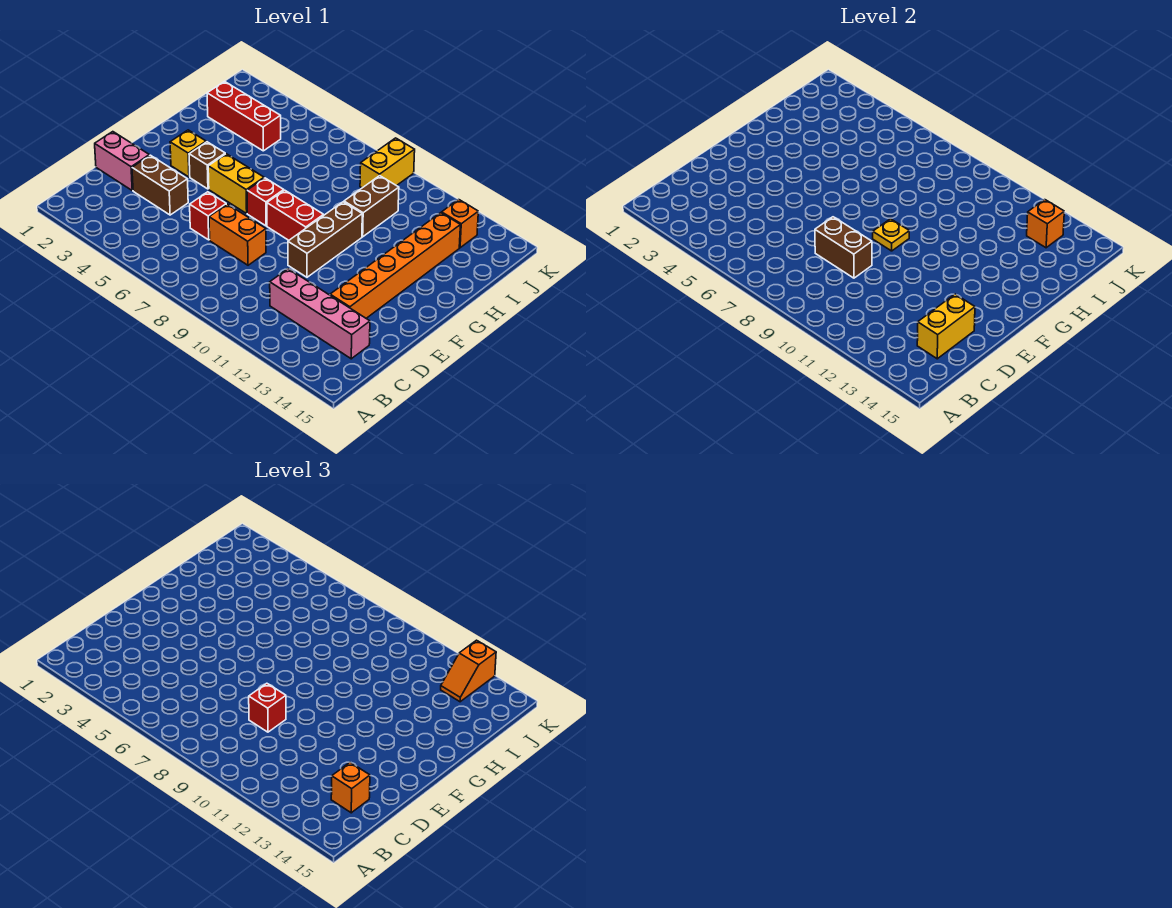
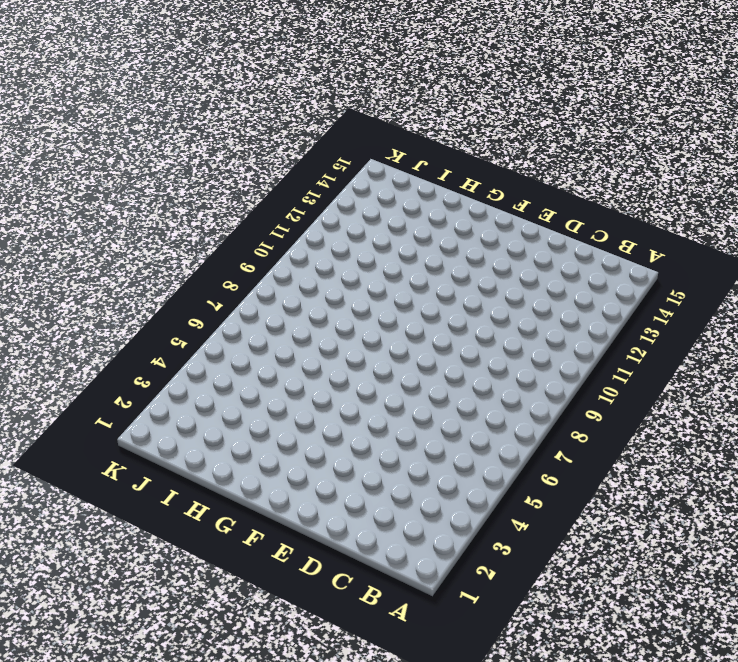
none -> pink brick C11:C14 level 1
none -> pink brick D1:D2 level 1
none -> brown brick D3:D4 level 1

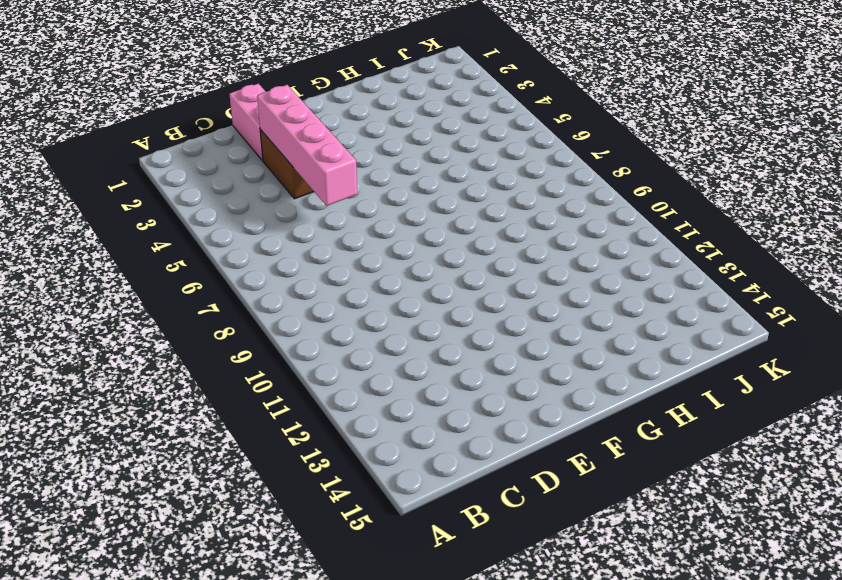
pink brick D3:D6 level 2 -> pink brick C11:C14 level 1
none -> red brick D6 level 1
none -> orange brick D7:D8 level 1
none -> orange brick D13:I13 level 1

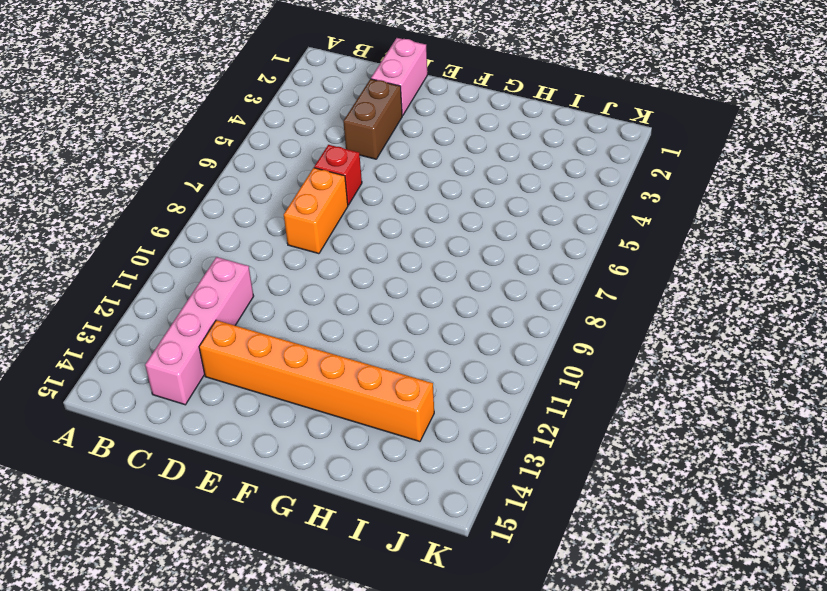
none -> brown brick E10:G10 level 1
none -> yellow brick F3 level 1
none -> brown brick F4 level 1

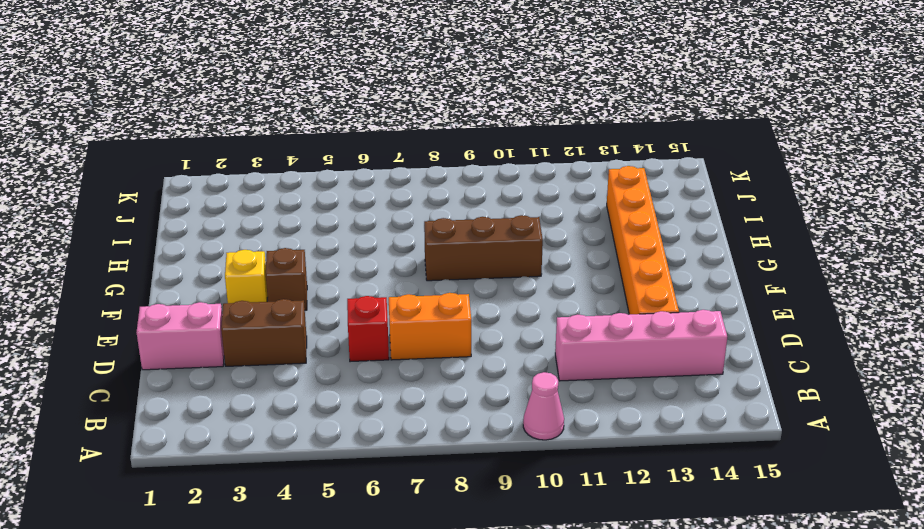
pink cone A10 level 1 -> none
brown brick G8:G10 level 1 -> brown brick E10:G10 level 1
none -> yellow brick F5:F6 level 1
none -> red brick F7 level 1
none -> red brick F8:F9 level 1

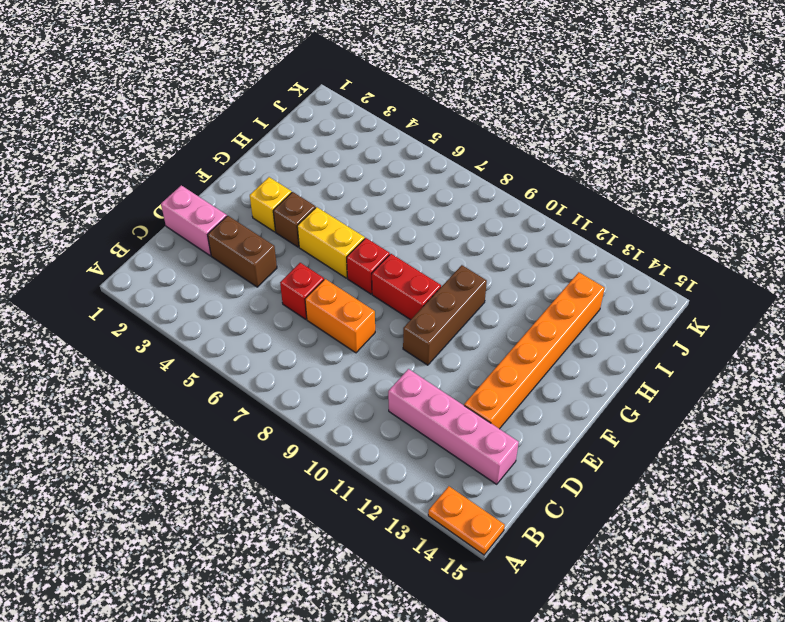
orange plate A14:A15 level 1 -> none
none -> brown brick H10:I10 level 1
none -> red brick I2:I4 level 1
none -> yellow brick J9:K9 level 1

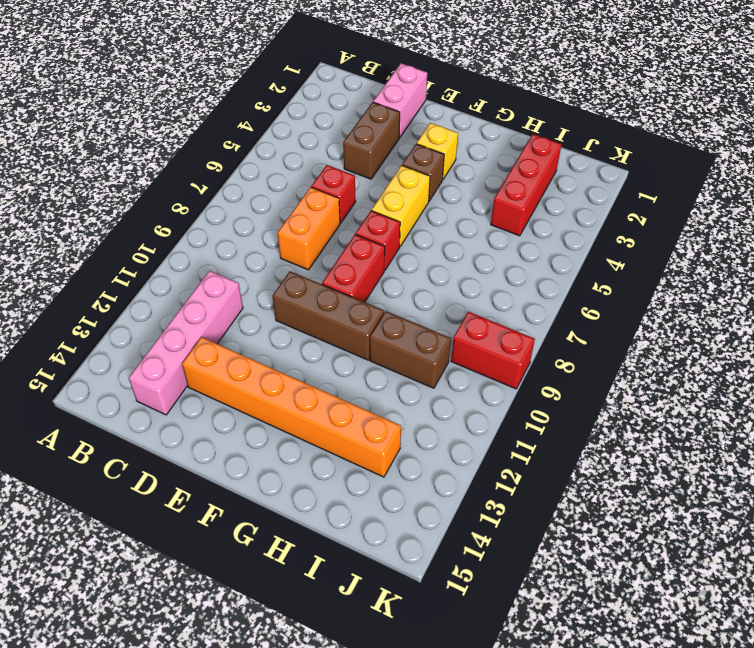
red brick J9:K9 level 1 -> yellow brick J9:K9 level 1
none -> orange brick J13 level 1
none -> yellow brick C14:D14 level 2
none -> brown brick D8:D9 level 2

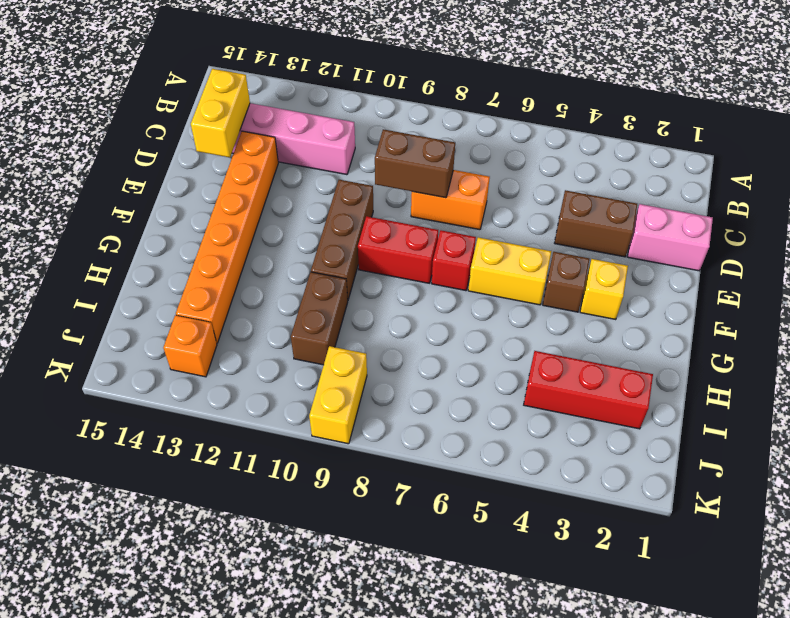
none -> red brick D6 level 1
none -> yellow plate F9 level 2
none -> orange brick J13 level 2

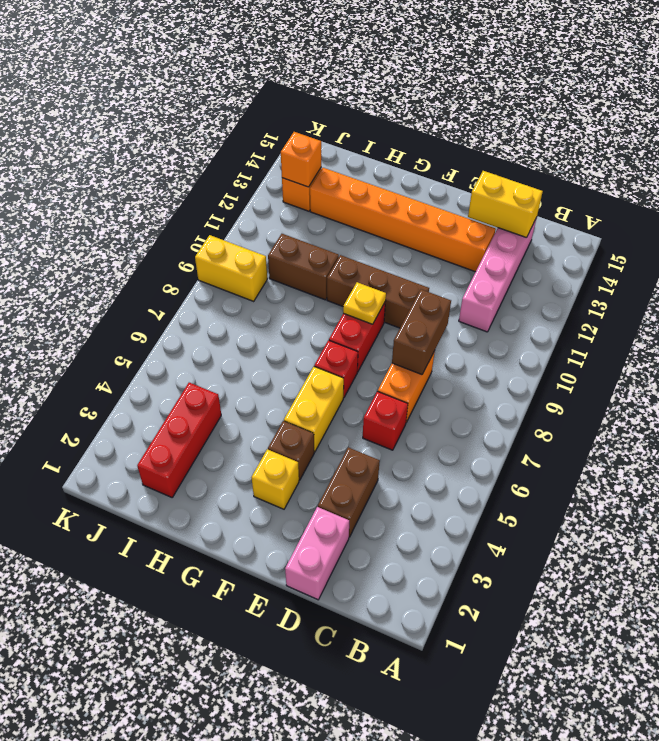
none -> orange brick C14 level 3
none -> red brick D9 level 3
none -> orange slope J13:K13 level 3 top K

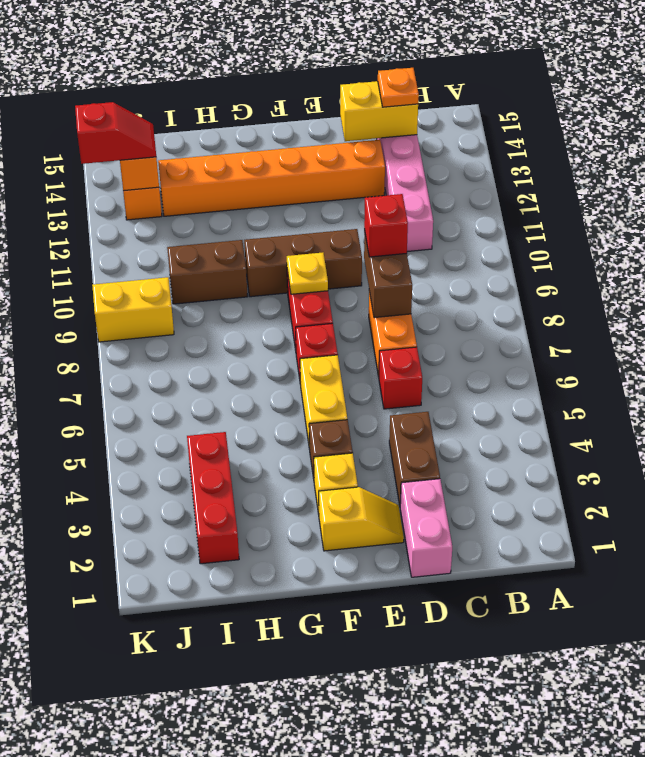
orange plate C14 level 3 -> orange brick C14 level 3
yellow slope E2:F2 level 1 top F -> none
red slope J13:K13 level 3 top K -> orange slope J13:K13 level 3 top K

